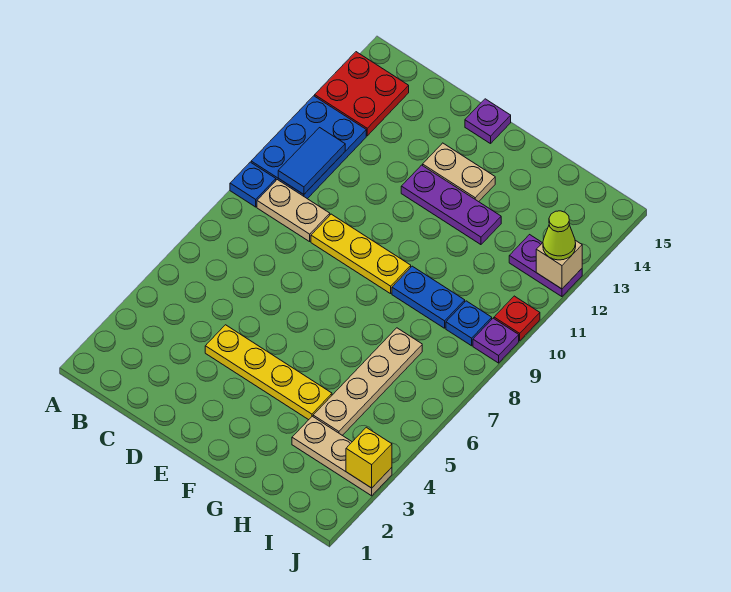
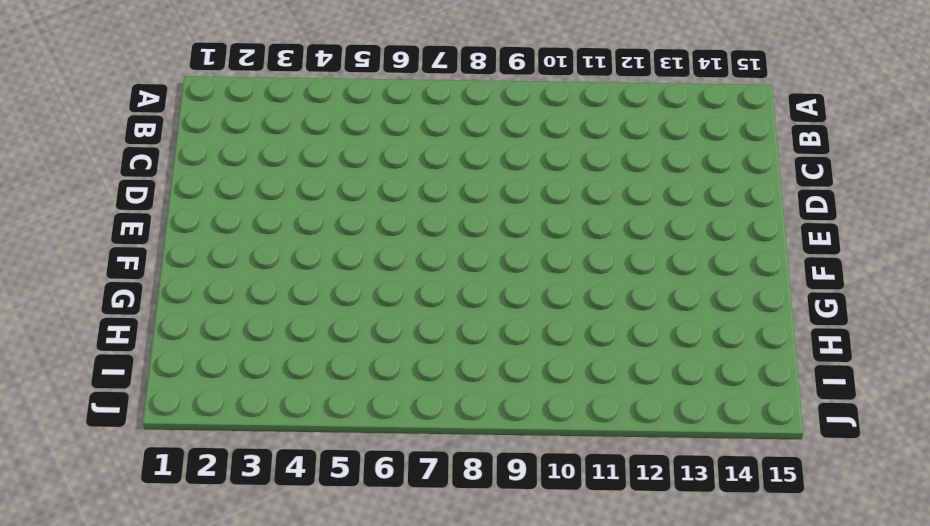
none -> blue plate A9 level 1
none -> blue plate A10:B12 level 1
none -> red plate A13:B14 level 1

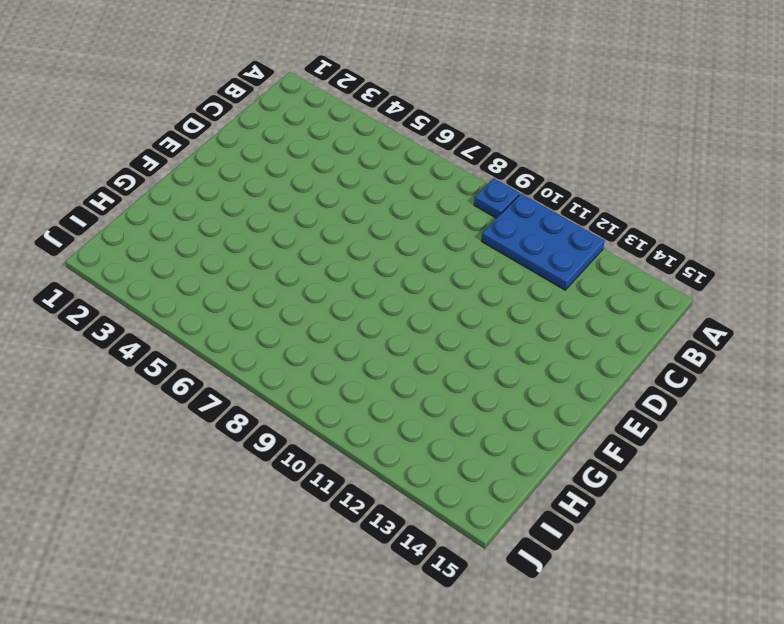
none -> red plate A13:B14 level 1
none -> tan plate B9:C9 level 1
none -> yellow plate D4:G4 level 1

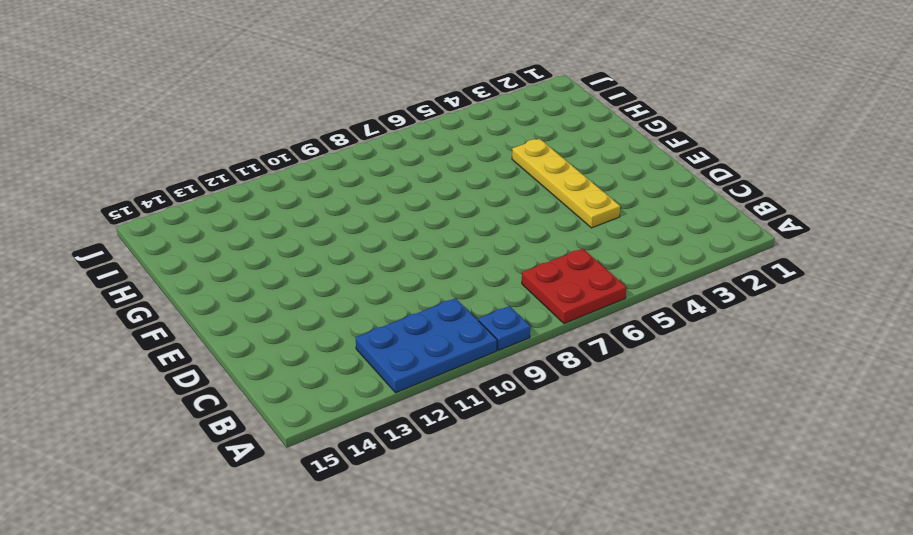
red plate A6:B7 level 1 -> red plate A13:B14 level 1
none -> tan plate B9:C9 level 1
none -> yellow plate D9:F9 level 1
none -> purple plate E12:G12 level 1

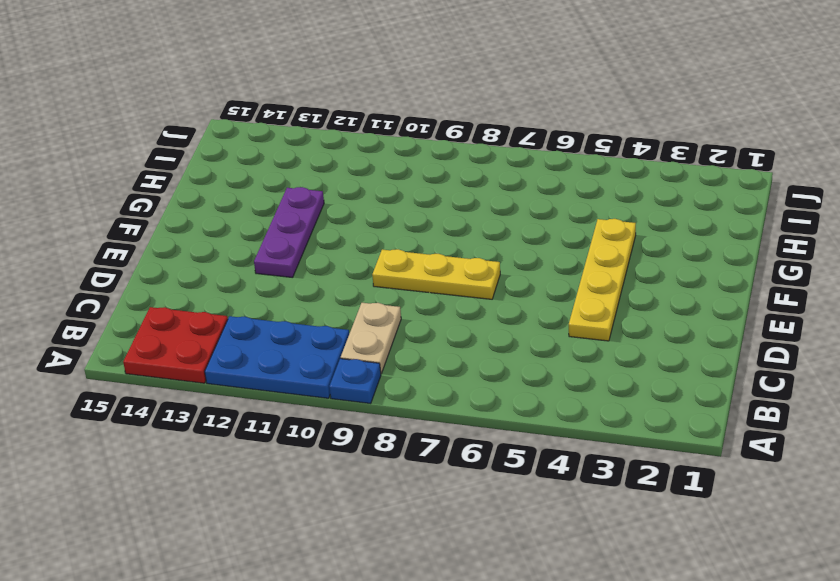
yellow plate E7:E9 level 1 -> yellow plate D9:F9 level 1
none -> tan plate E13:F13 level 1
none -> purple plate E15 level 1
none -> blue plate G9:H9 level 1

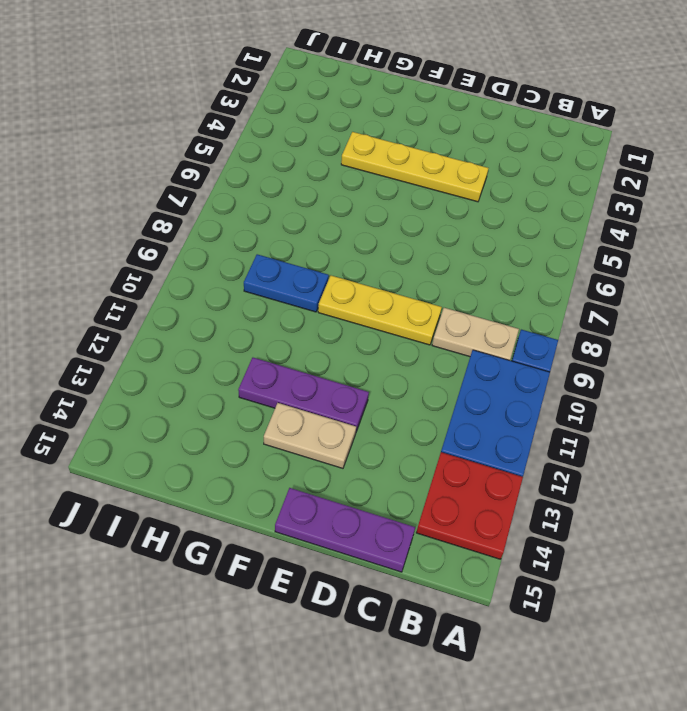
purple plate C15:E15 level 1 -> purple plate E15 level 1
none -> tan plate H3:J3 level 1
none -> tan plate H4:H7 level 1
none -> blue plate I9 level 1

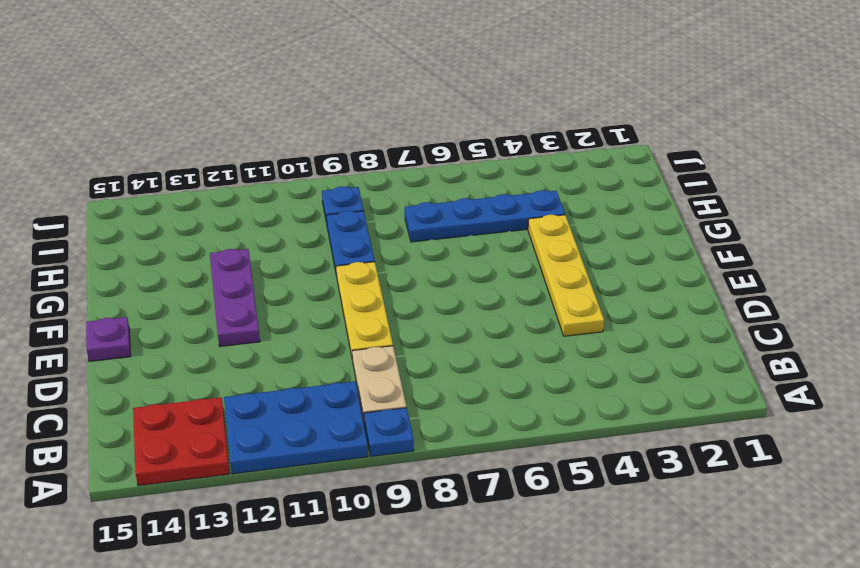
blue plate H4:H7 level 1 -> tan plate H4:H7 level 1
none -> tan plate E13:F13 level 1
none -> tan plate H3:J3 level 1
none -> purple plate I12:J12 level 1

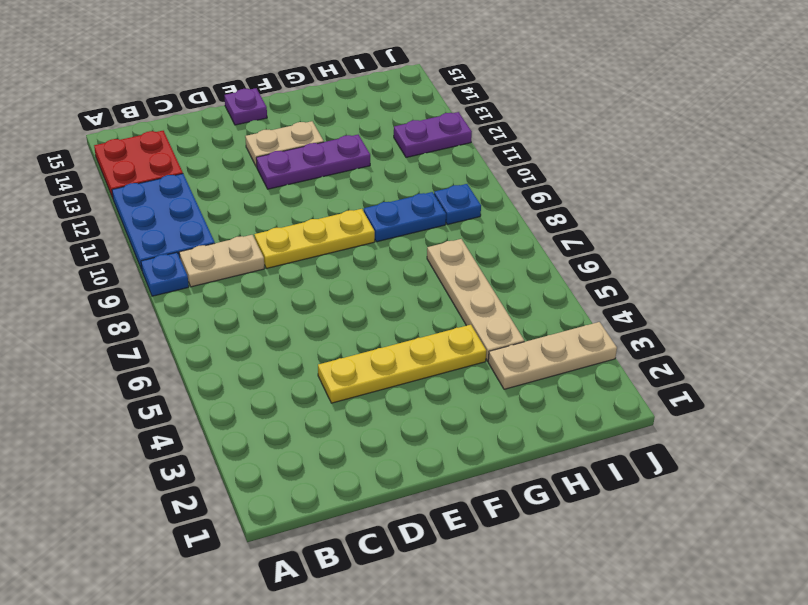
none -> purple plate J9 level 1
none -> red plate J10 level 1
none -> blue tile B10:B11 level 2

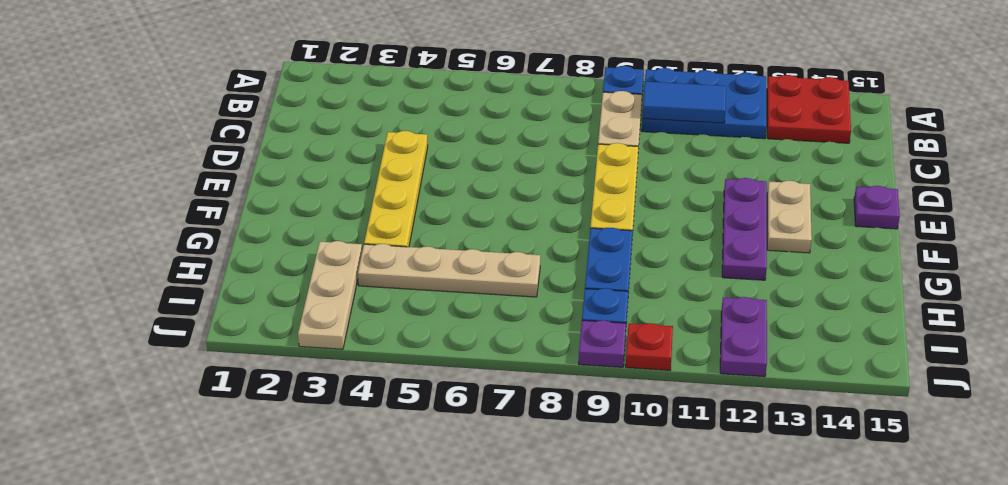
none -> yellow brick J3 level 2
none -> tan brick J12 level 2
none -> lime cone J12 level 3

